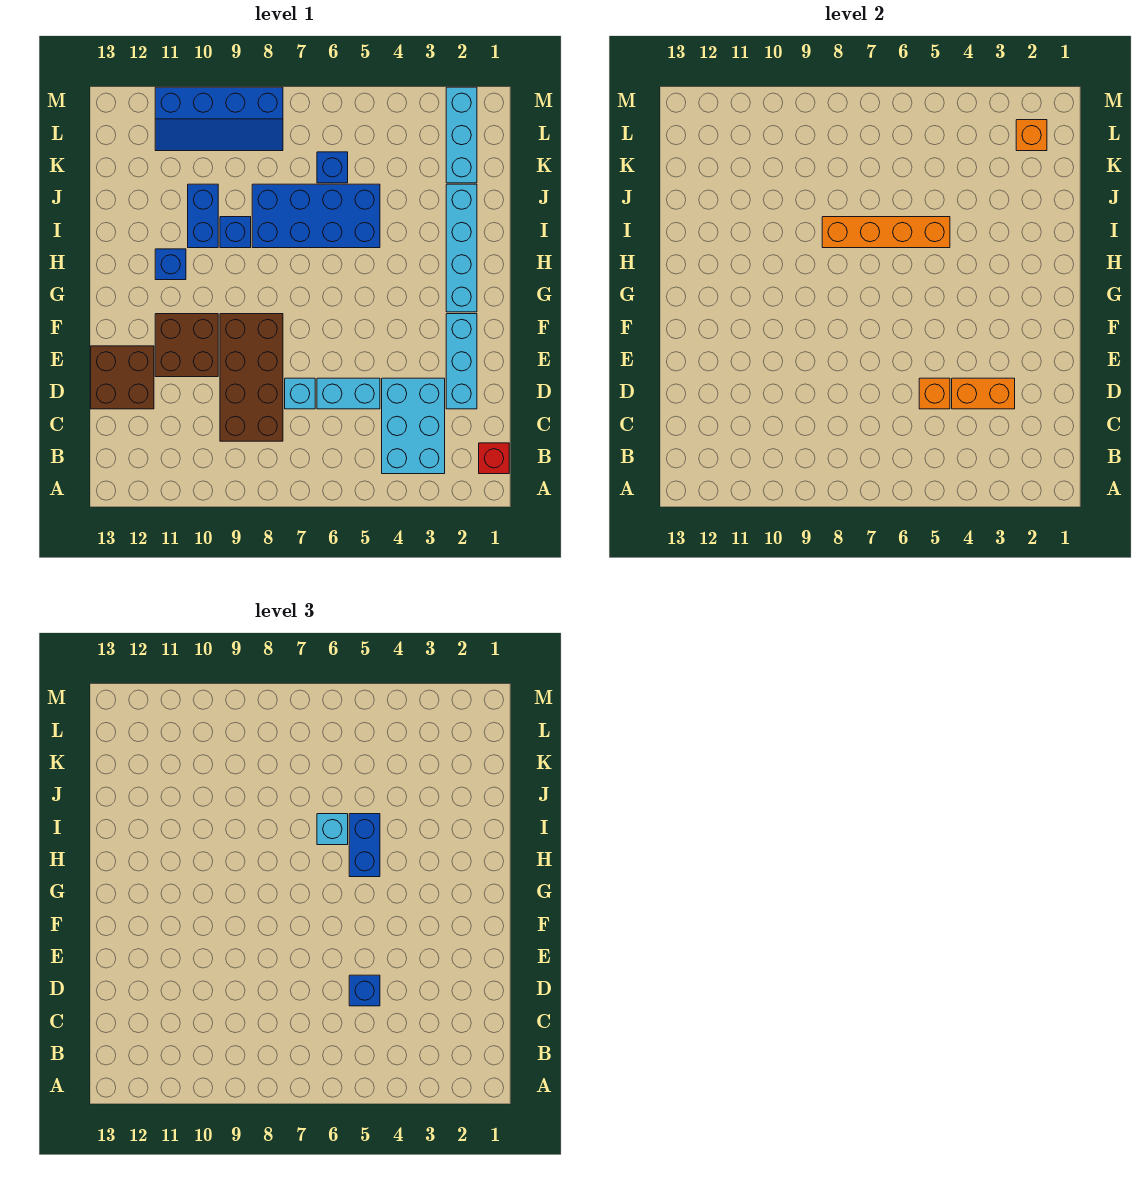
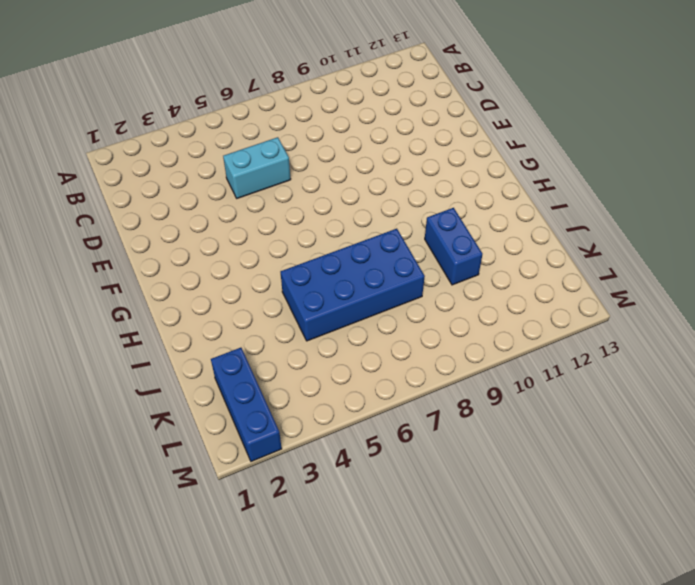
blue brick K2:M2 level 1 -> cyan brick K2:M2 level 1
none -> red brick B1 level 1
none -> cyan brick B3:D4 level 1
none -> brown brick C8:F9 level 1

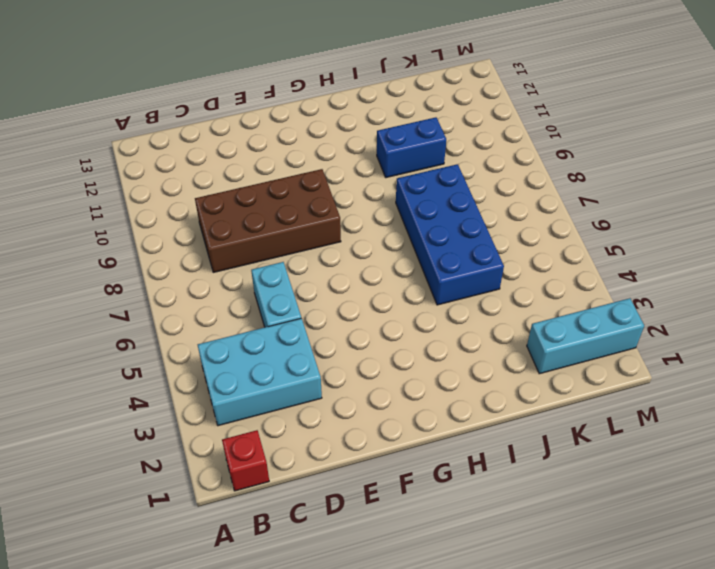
none -> cyan brick D2:F2 level 1
none -> cyan brick D7 level 1
none -> brown brick D12:E13 level 1

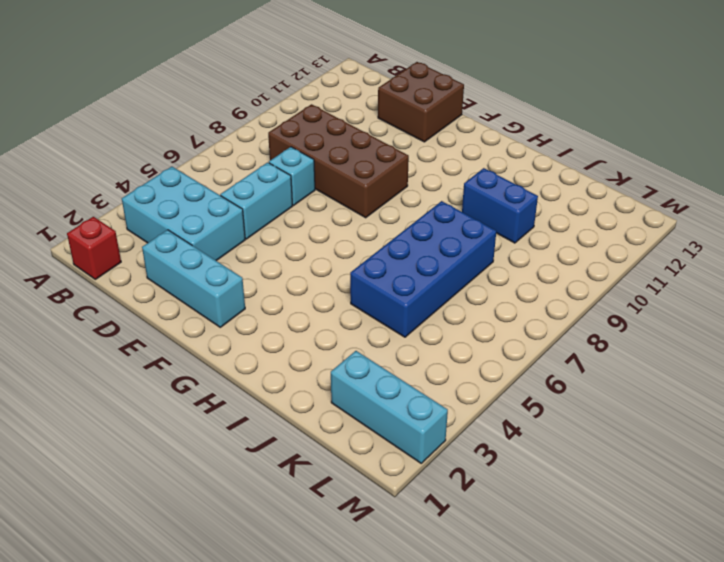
none -> brown brick E10:F11 level 1
none -> cyan brick G2:J2 level 1
none -> blue brick H11 level 1

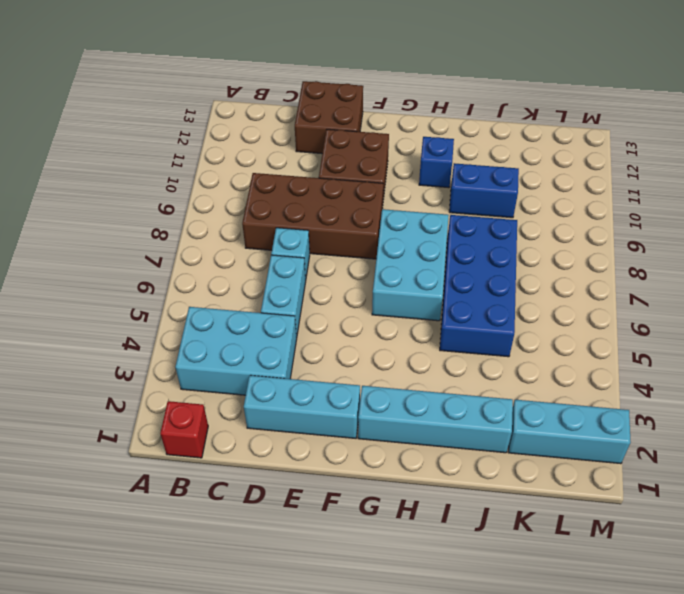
cyan brick G6:H8 level 1 -> none
none -> blue brick I9 level 1
none -> blue brick K6 level 1
none -> blue slope L8:M11 level 1 top M

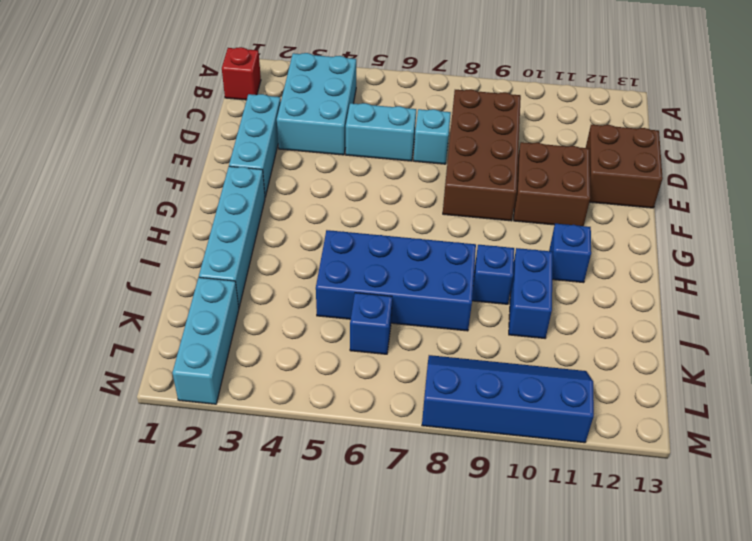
none -> orange brick D3:D4 level 2
none -> orange brick D5 level 2
none -> orange brick I5:I8 level 2

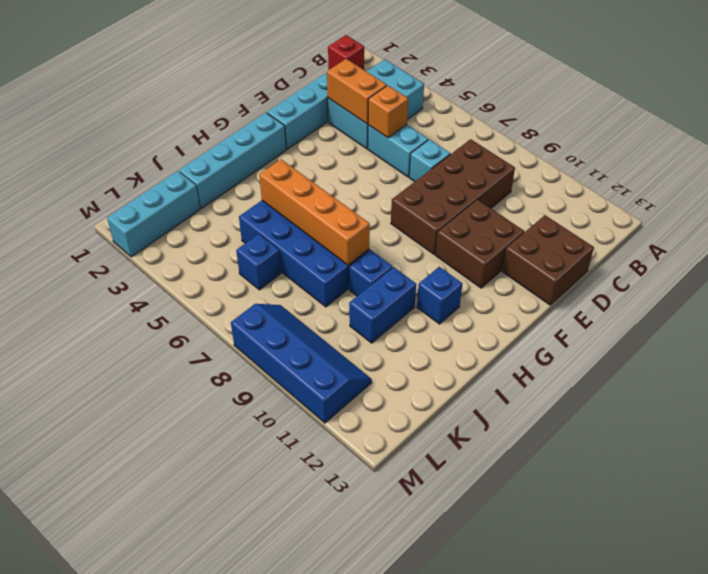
none -> orange brick L2 level 2
none -> blue brick D5 level 3
none -> blue brick H5:I5 level 3

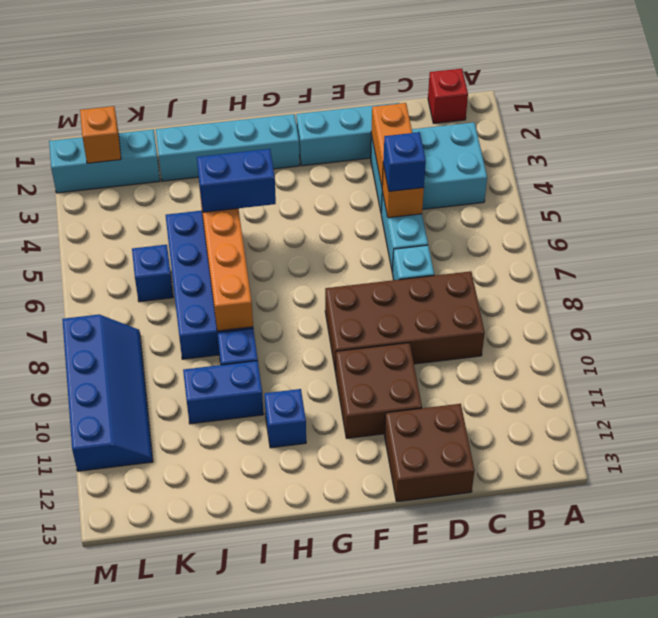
none -> cyan brick I6 level 3

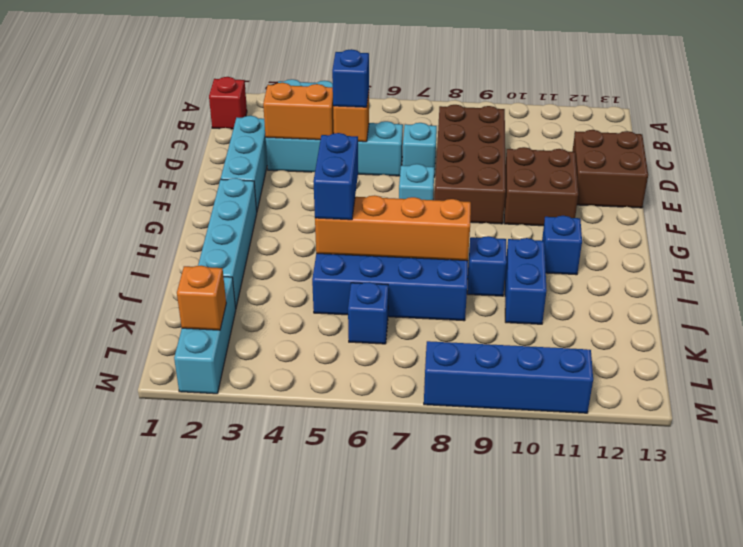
cyan brick F7 level 1 -> cyan brick I6 level 3

